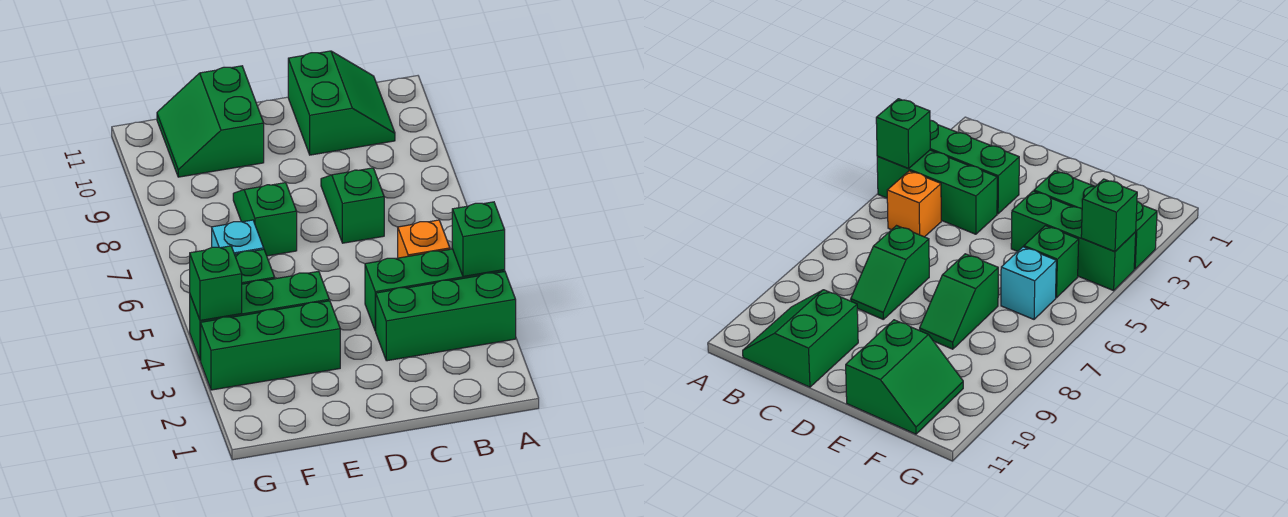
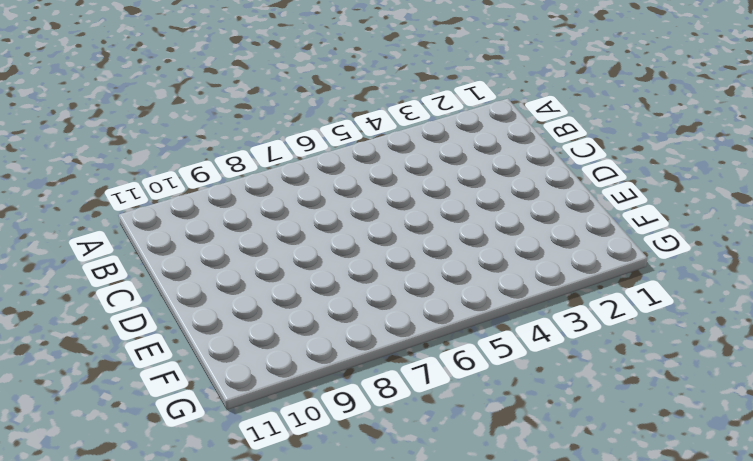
none -> green brick A3:C3 level 1
none -> green brick A4:C4 level 1
none -> orange brick B5 level 1

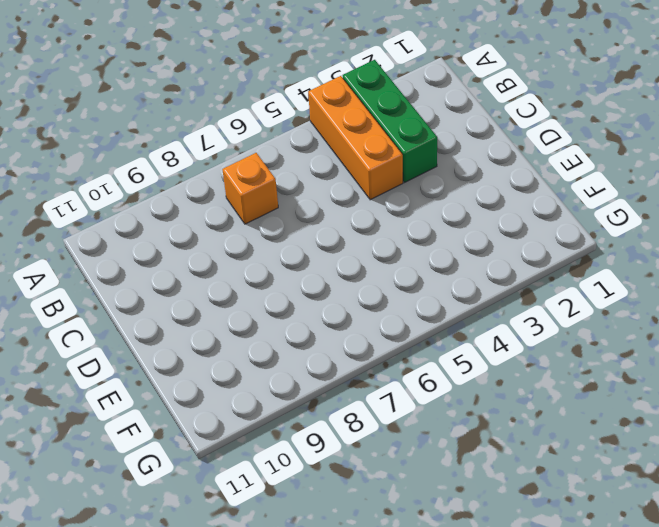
orange brick A4:C4 level 1 -> green brick A4:C4 level 1
orange brick B7 level 1 -> orange brick B5 level 1
none -> green slope B10:C11 level 1 top C
none -> green slope C7:C8 level 1 top 7
none -> green brick E3:G3 level 1

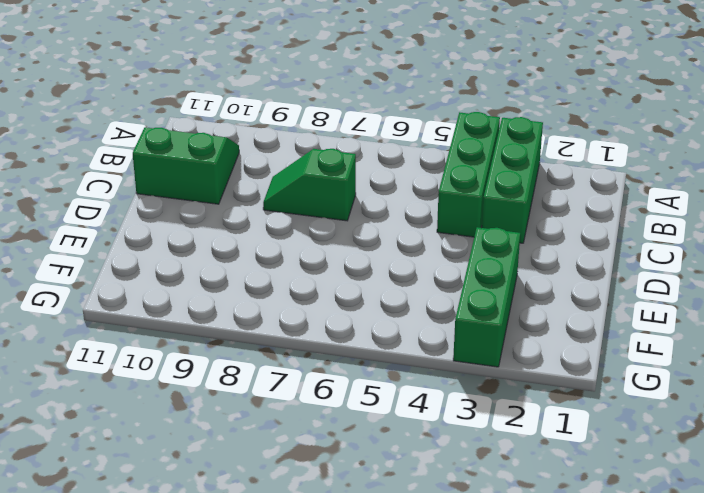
none -> orange brick B5 level 1
none -> green brick E4:G4 level 1
none -> green slope E7:E8 level 1 top 7

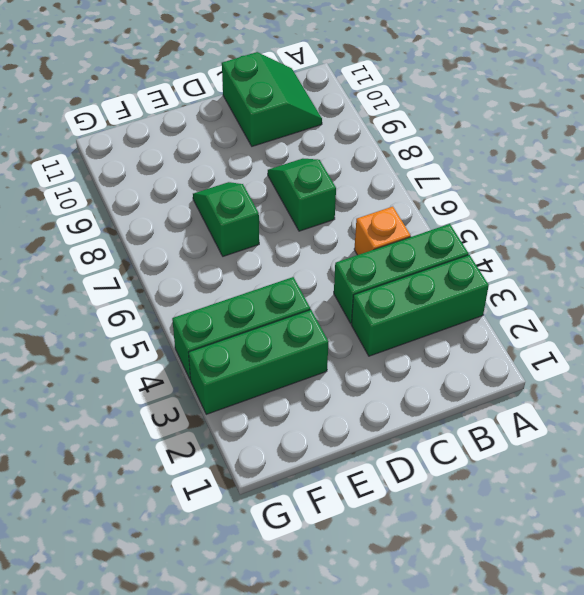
none -> green slope E10:F11 level 1 top E
none -> green brick F5 level 1
none -> cyan brick F6 level 1

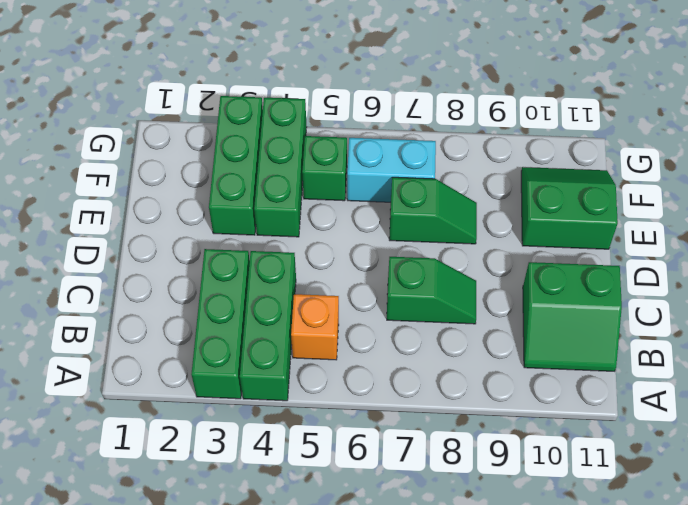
cyan brick F6:F7 level 1 -> cyan brick F6 level 1
none -> green brick A4 level 2
none -> green brick G4 level 2

